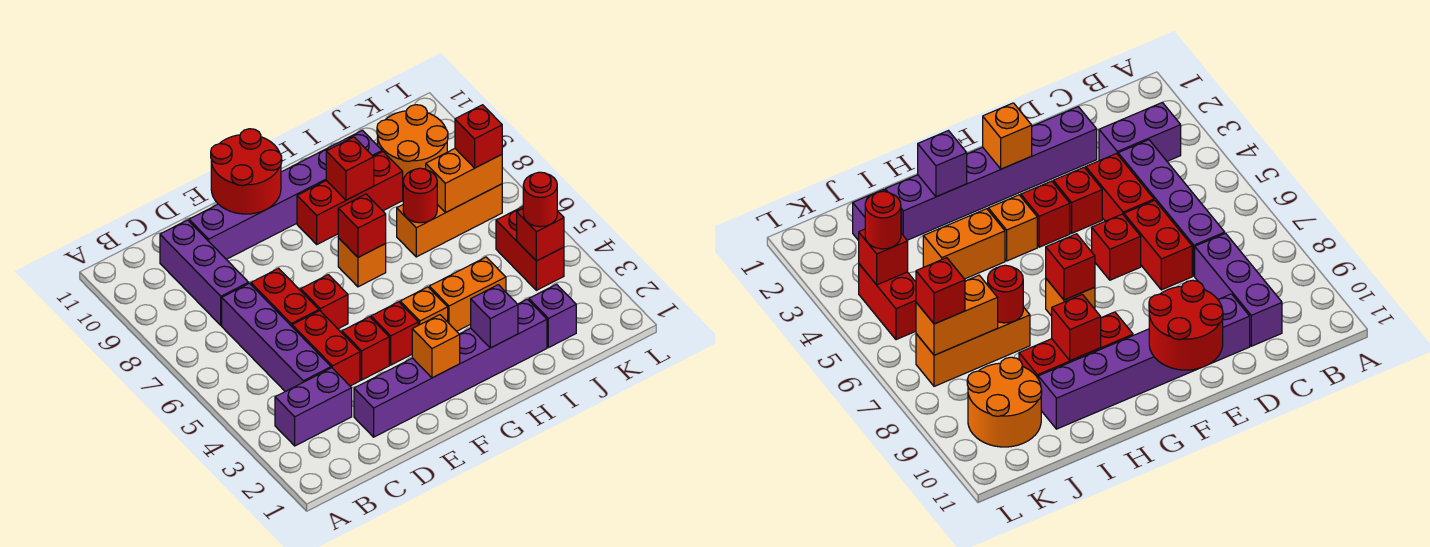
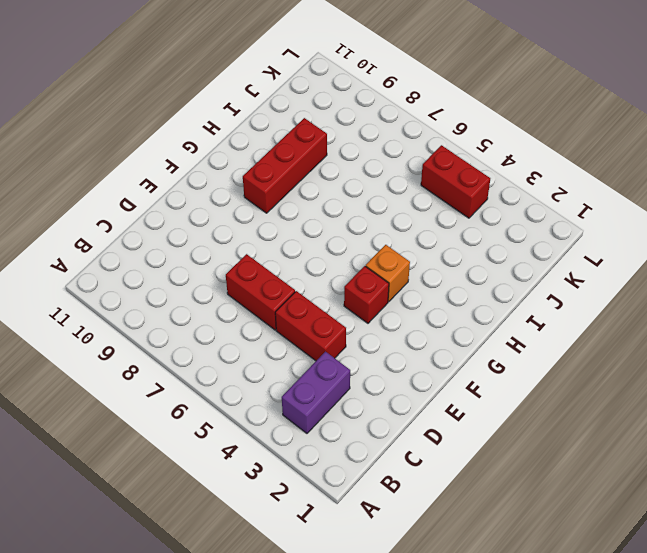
none -> purple brick C4:C7 level 1
none -> purple brick C8:C10 level 1
none -> purple brick D2:I2 level 1

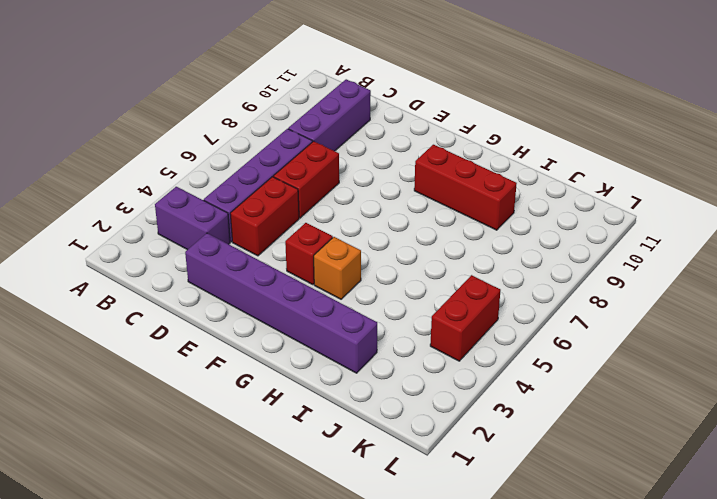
none -> purple brick D10:I10 level 1
none -> red brick E4 level 1
none -> red brick E6 level 1

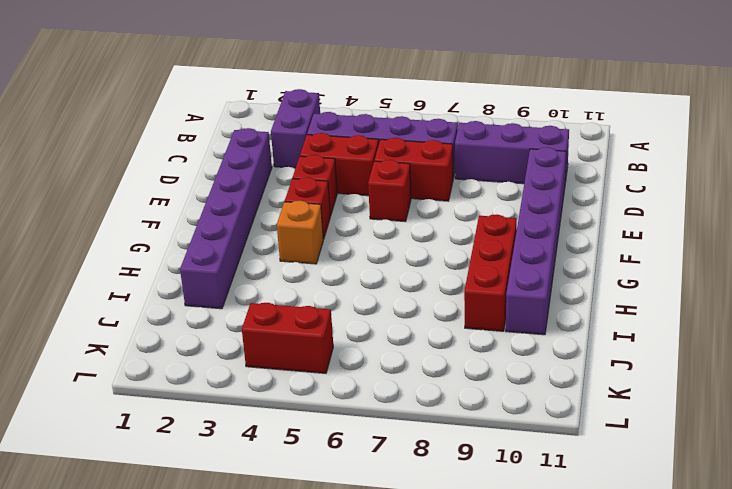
none -> orange brick G7 level 1
none -> orange brick H4:I4 level 1
none -> orange brick I7:K7 level 1

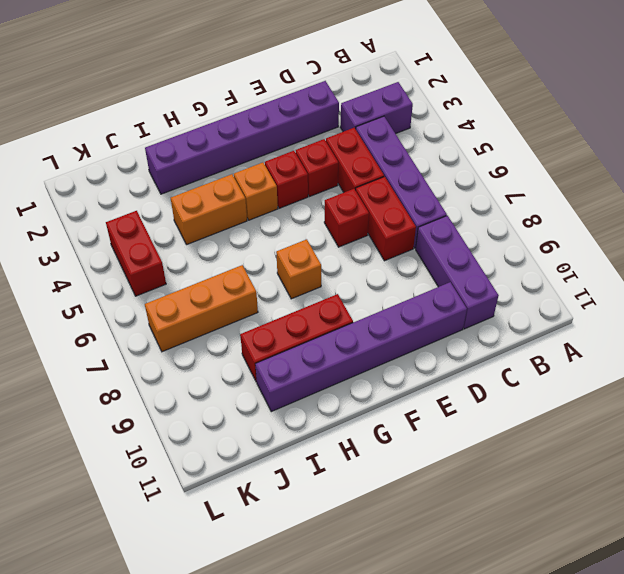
none -> purple brick J2 level 1
none -> orange round brick J9:K10 level 1
none -> red round brick E10:F11 level 2

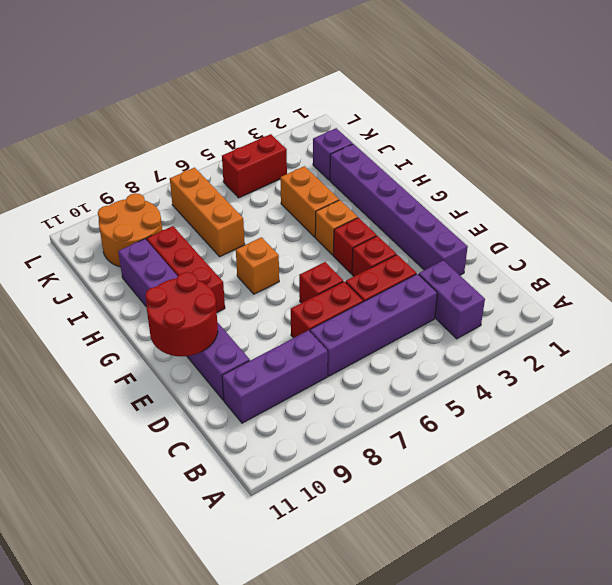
none -> orange brick F2 level 2
none -> red brick G7 level 2
none -> purple brick H2 level 2

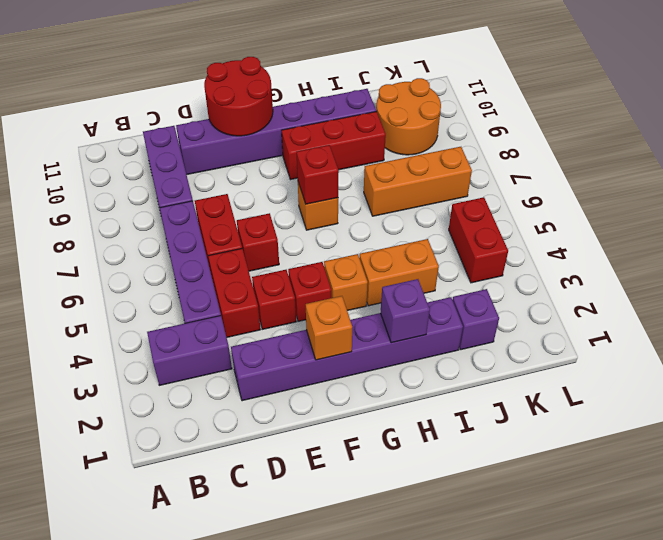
none -> red brick H9 level 2
none -> red round brick I7 level 2
none -> orange brick J7:K7 level 2

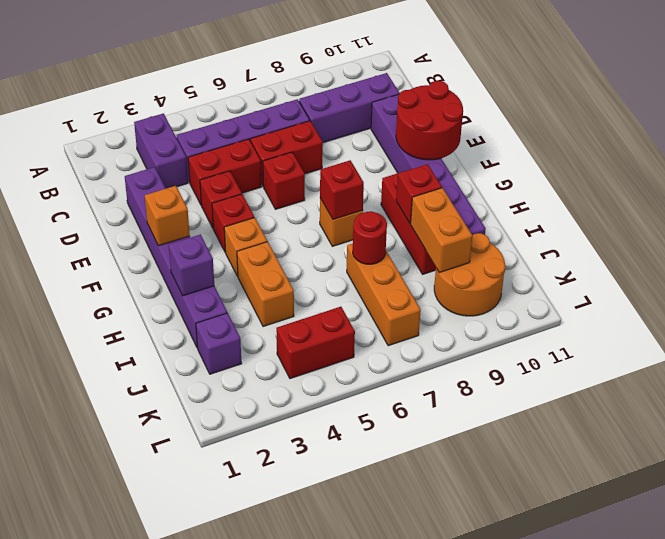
orange brick I9:J9 level 2 -> orange brick J7:K7 level 2
none -> red brick K4 level 2
none -> red round brick K4 level 3
none -> red brick K7 level 3

